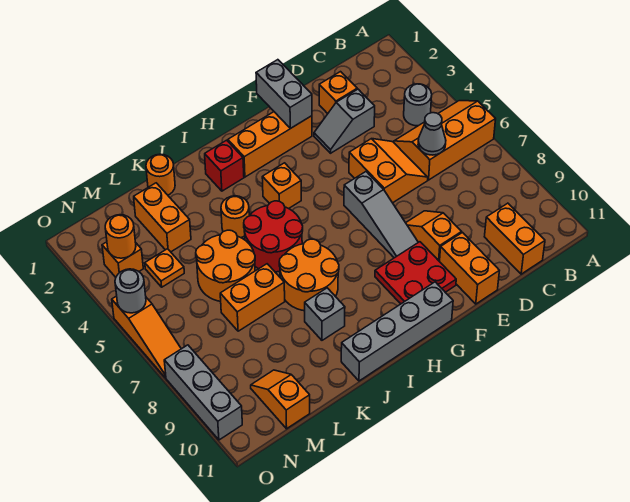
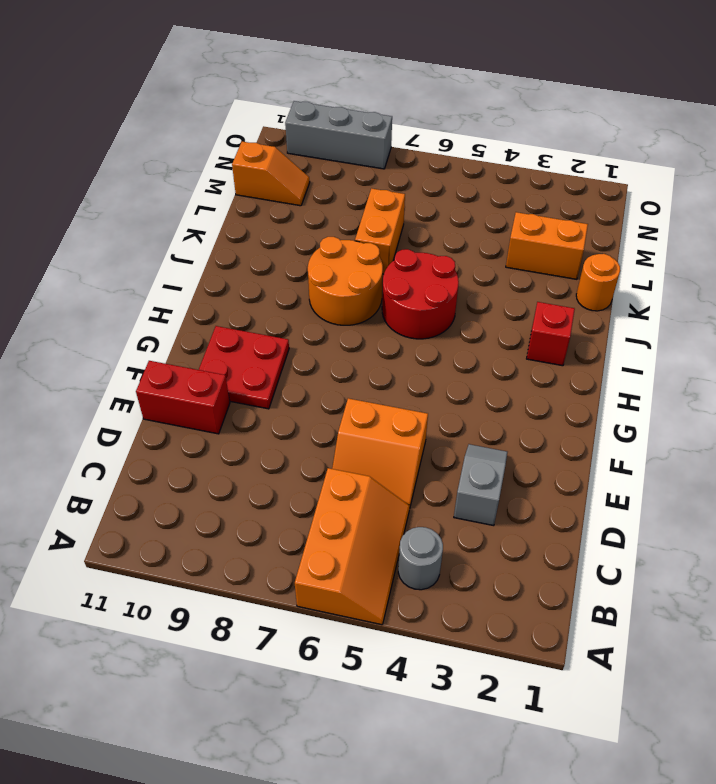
red brick E10:E11 level 1 -> orange brick E10:E11 level 1
none -> orange brick C10:C11 level 1
none -> orange brick D2 level 1
none -> orange slope E8:E9 level 1 top 9
none -> orange brick F2:H2 level 1

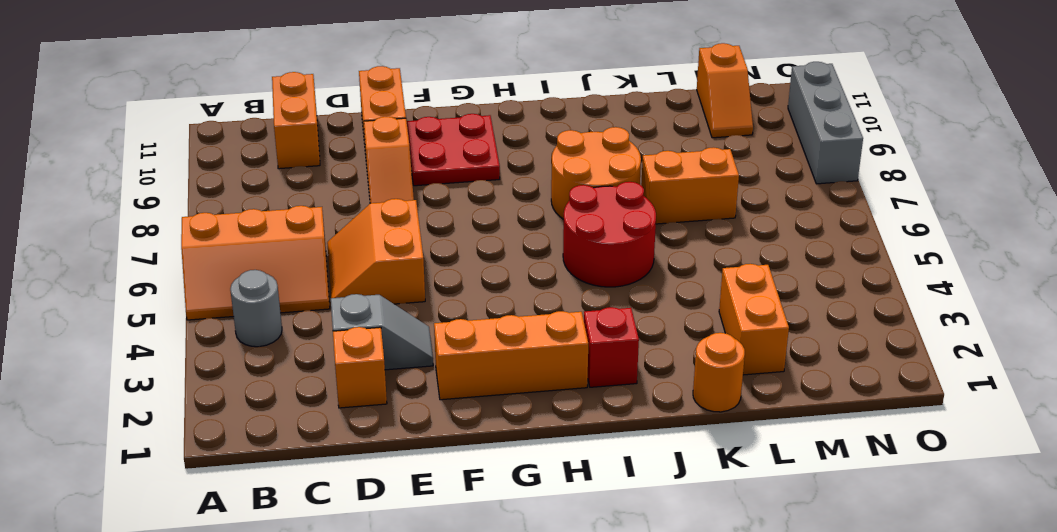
none -> grey slope F6:F8 level 1 top 6
none -> grey brick G11:J11 level 1
none -> orange brick H4 level 1
none -> orange round brick J4 level 1

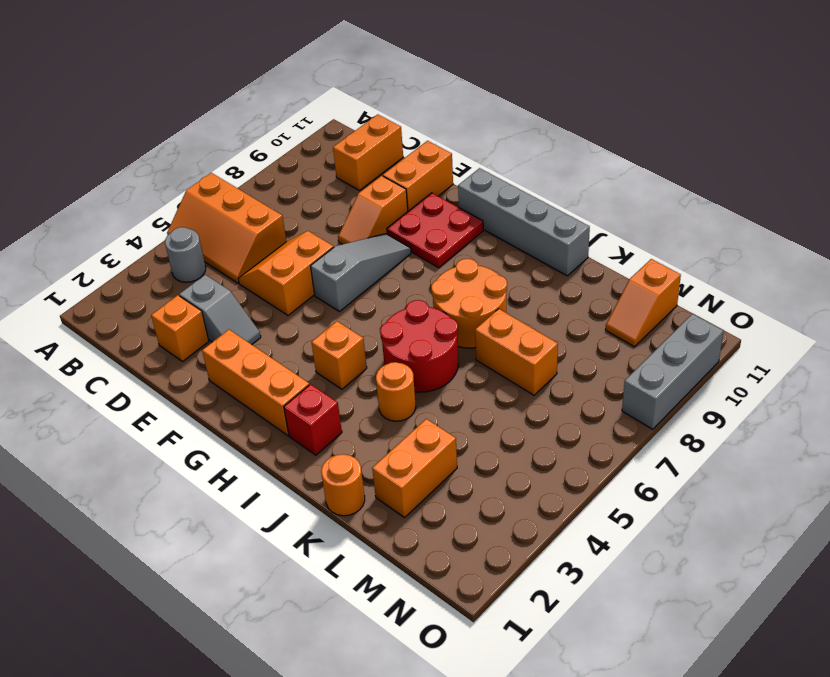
none -> grey brick J9 level 1
none -> orange round brick K5:L6 level 1
none -> orange plate M4 level 1
none -> orange brick N3 level 1

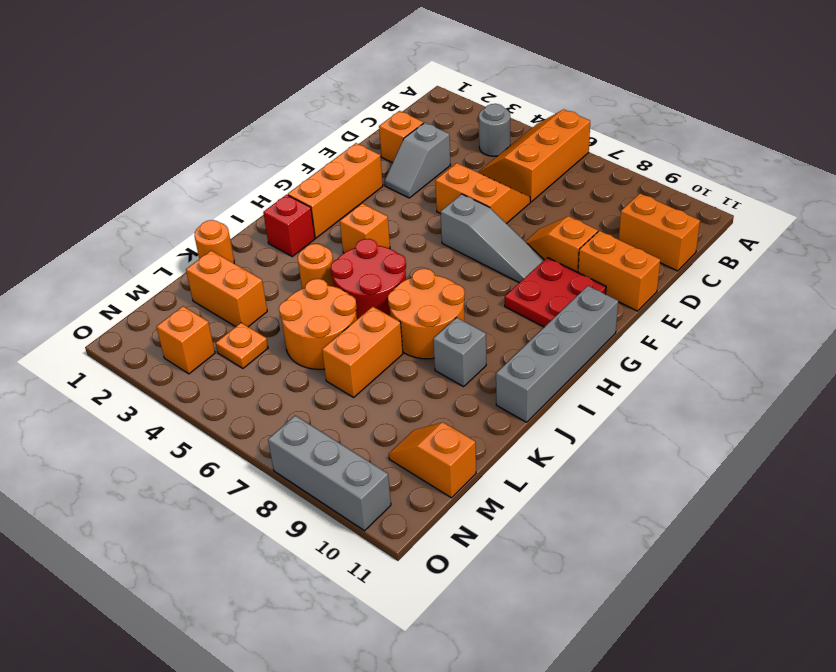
none -> orange slope O5:O7 level 1 top 5
none -> grey cone C6 level 2
none -> grey brick F1:F2 level 2
none -> orange round brick N3 level 2

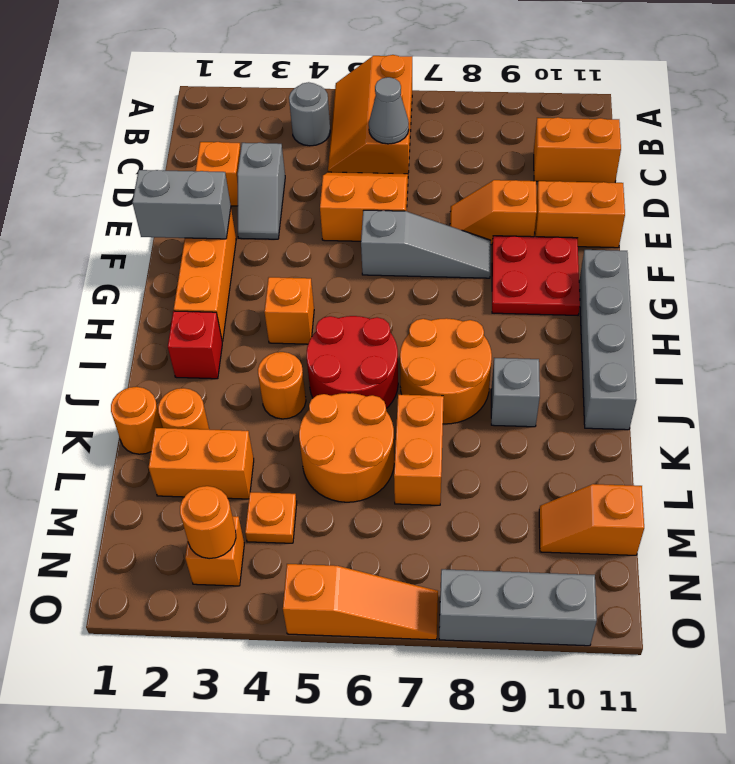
orange round brick K2 level 1 -> none
none -> grey round brick O5 level 2

